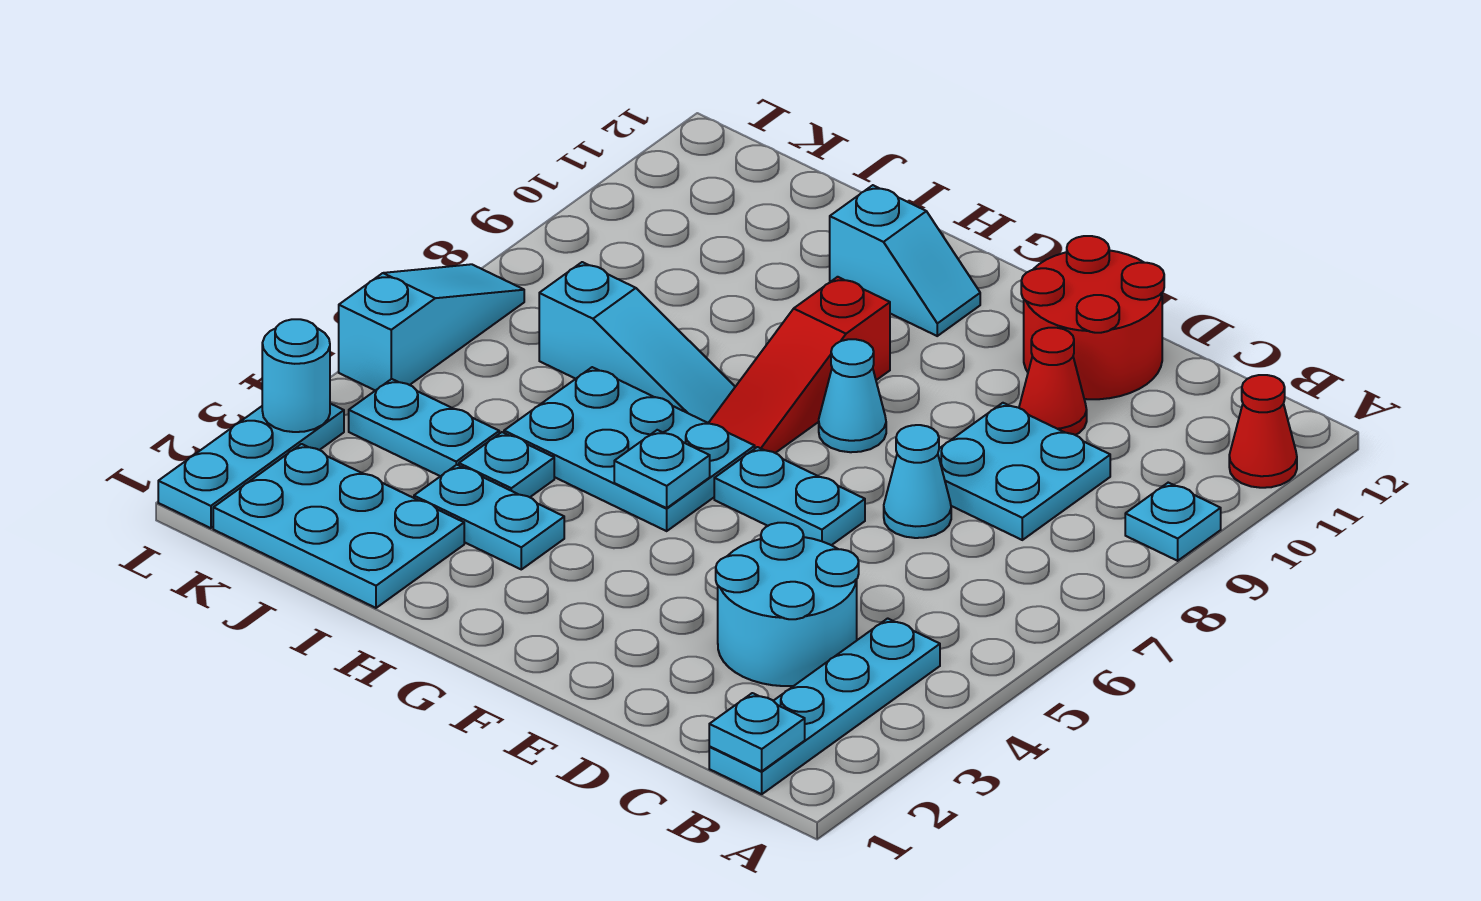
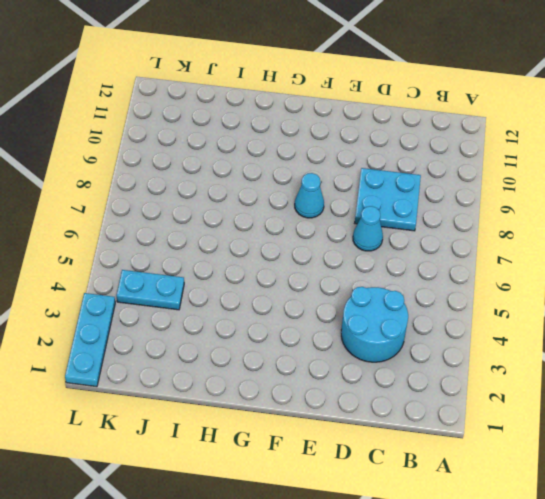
none -> cyan plate A9 level 1
none -> red cone A11 level 1
none -> cyan plate B1:B4 level 1

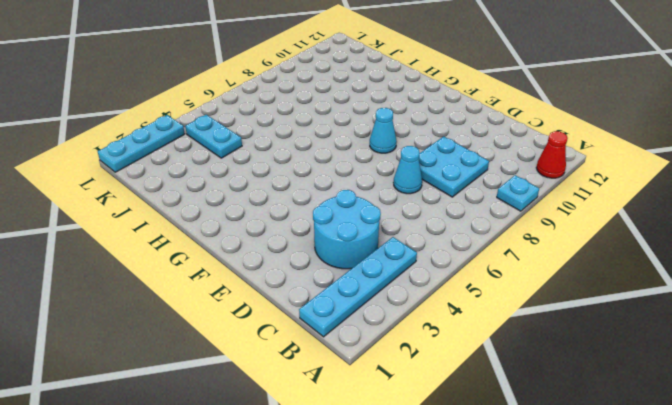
none -> red cone D10 level 1
none -> red round brick D11:E12 level 1
none -> cyan plate E6:F6 level 1

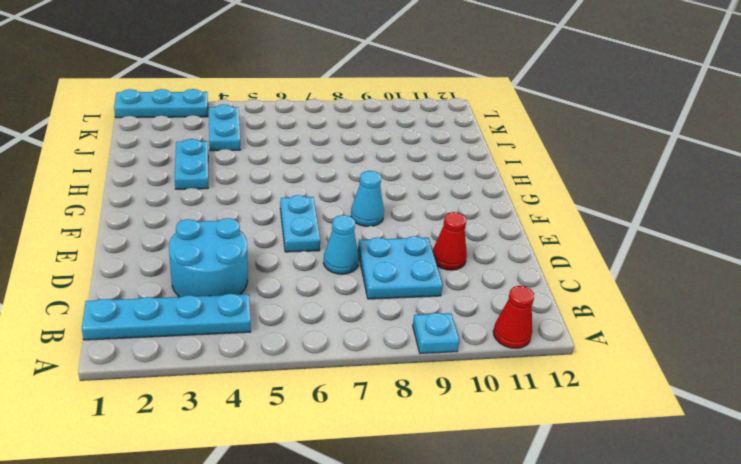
none -> red round brick D11:E12 level 1
none -> cyan plate G5:I6 level 1
none -> red slope G7:G9 level 1 top 9

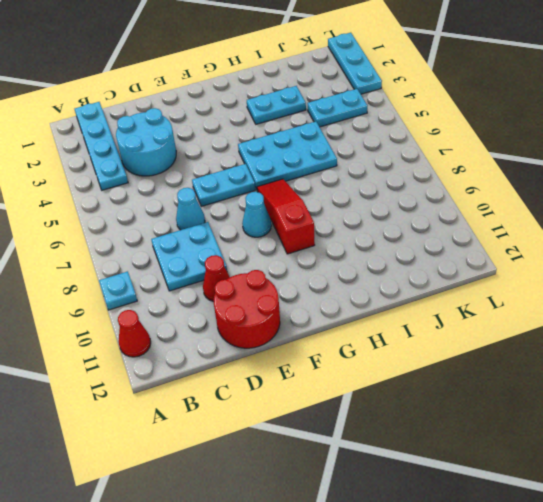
none -> cyan slope G11:H11 level 1 top H
none -> cyan slope H7:J7 level 1 top J
none -> cyan plate I1:K2 level 1

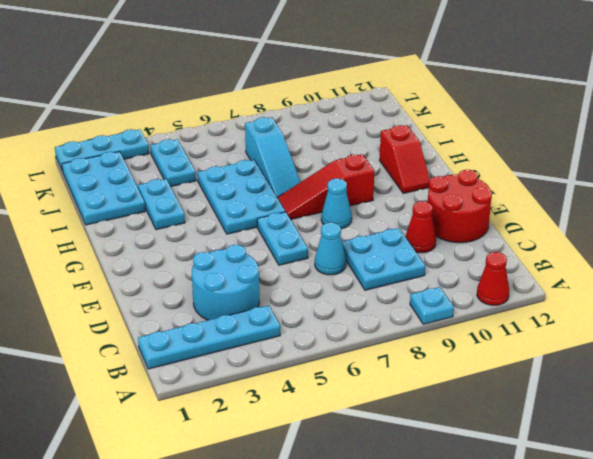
red slope G11:H11 level 1 top H -> cyan slope G11:H11 level 1 top H
none -> cyan plate I4 level 1
none -> cyan slope L5:L7 level 1 top 5
none -> cyan plate B1 level 2

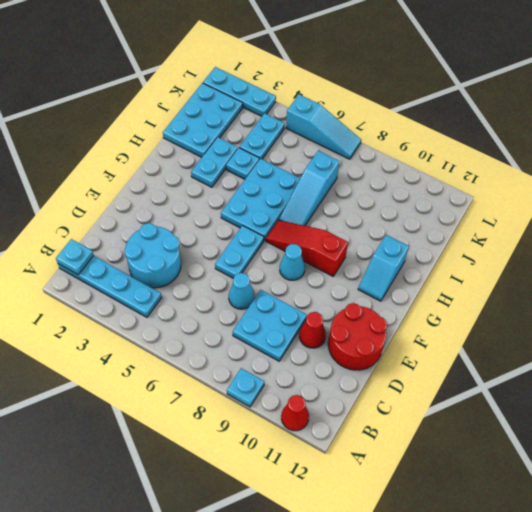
none -> cyan plate G5 level 2
none -> cyan round brick L3 level 2

